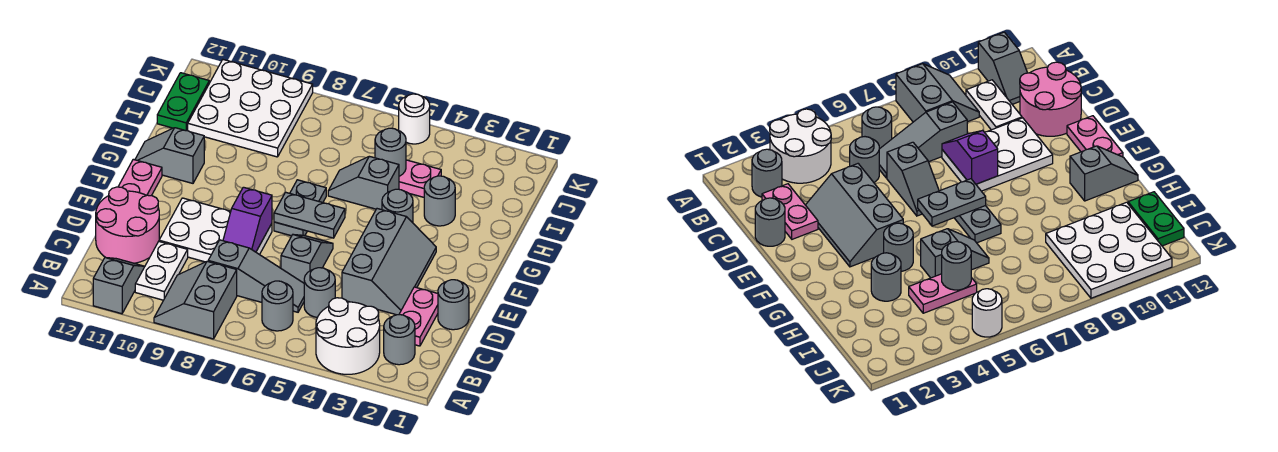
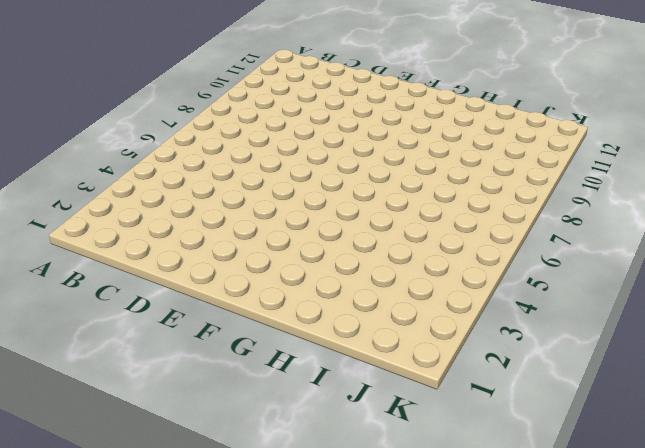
none -> white round brick A3:B4 level 1
none -> grey slope A8:B9 level 1 top 8
none -> grey slope A11:B11 level 1 top A

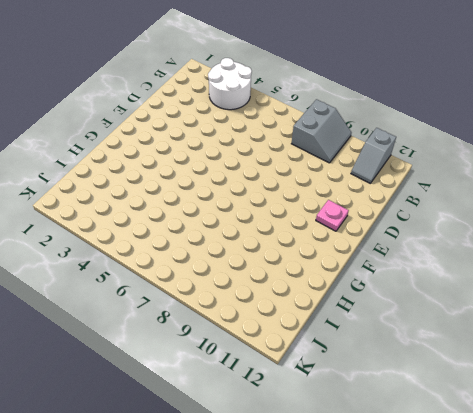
pink plate E11 level 1 -> none
none -> grey round brick B2 level 1
none -> grey round brick B6 level 1
none -> white plate B10:C10 level 1

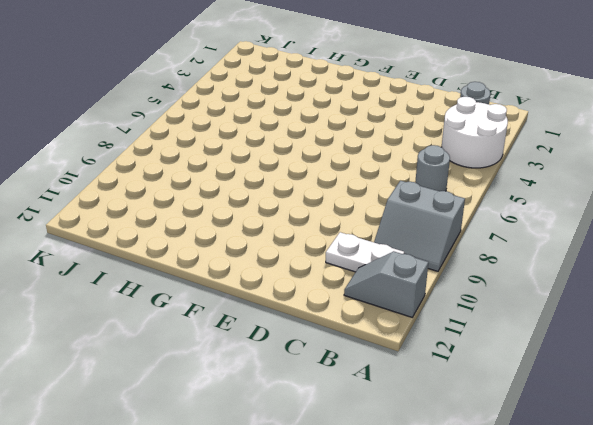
none -> pink plate C2:D2 level 1
none -> grey round brick C5 level 1
none -> grey slope C6:C8 level 1 top 8

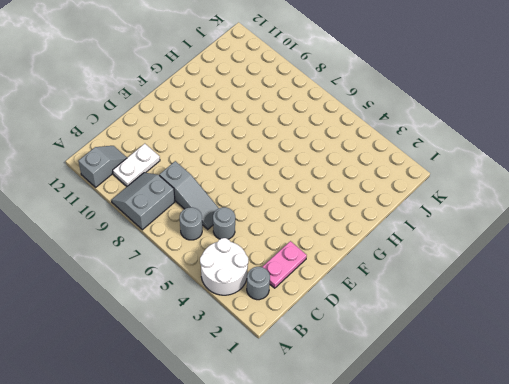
none -> pink round brick C11:D12 level 1
none -> grey round brick D1 level 1
none -> grey slope D3:F4 level 1 top 4

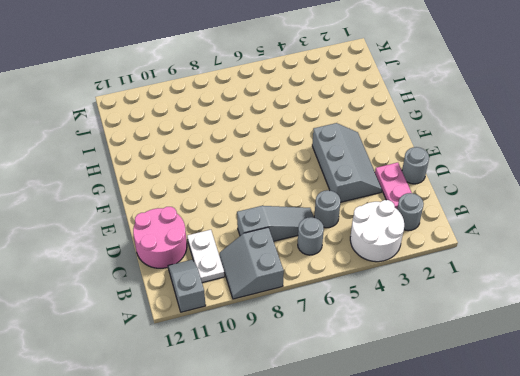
none -> grey slope D6:E6 level 1 top D
none -> white plate D8:E10 level 1
none -> pink plate E12:F12 level 1

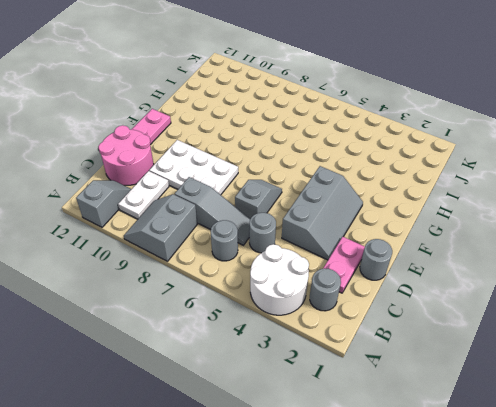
none -> grey plate F7:G7 level 1
none -> grey round brick G4 level 1
none -> grey slope G11:G12 level 1 top 11

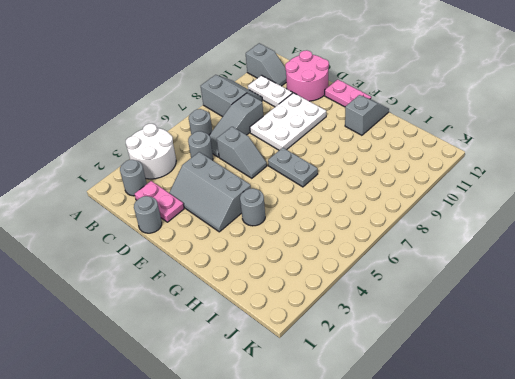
none -> grey round brick H3 level 1
none -> grey slope H5:H6 level 1 top 5
none -> pink plate I4:I5 level 1

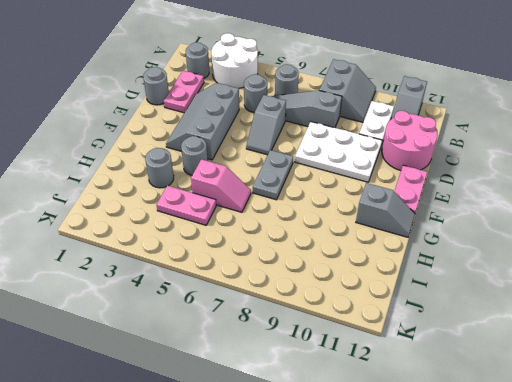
pink slope H5:H6 level 1 top 5 -> grey slope H5:H6 level 1 top 5
none -> white plate I9:K11 level 1
none -> green plate I12:J12 level 1
none -> white round brick K5 level 1

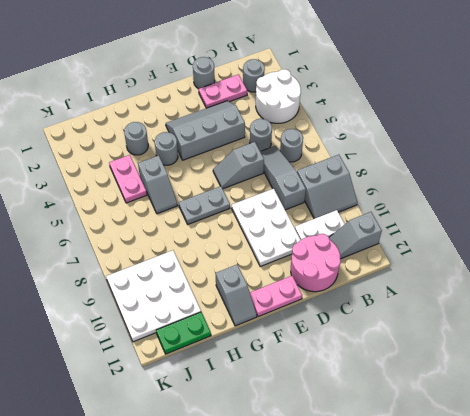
none -> white round brick K5 level 1
none -> purple slope D8:E8 level 2 top E
none -> grey plate F6:F7 level 2

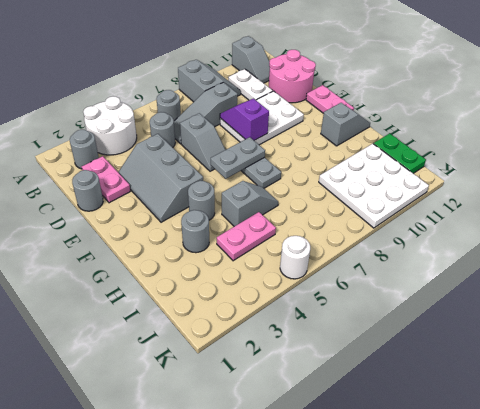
none -> grey round brick I5 level 2

